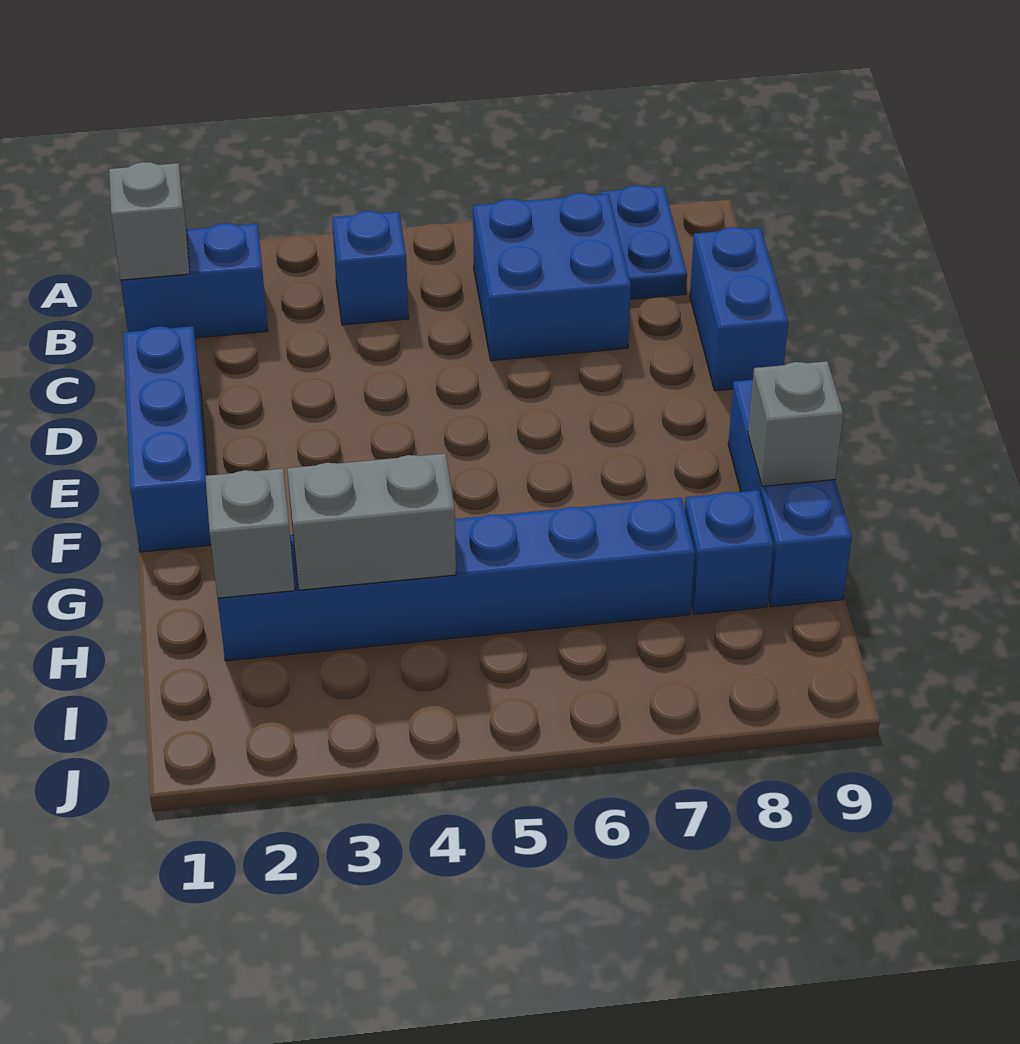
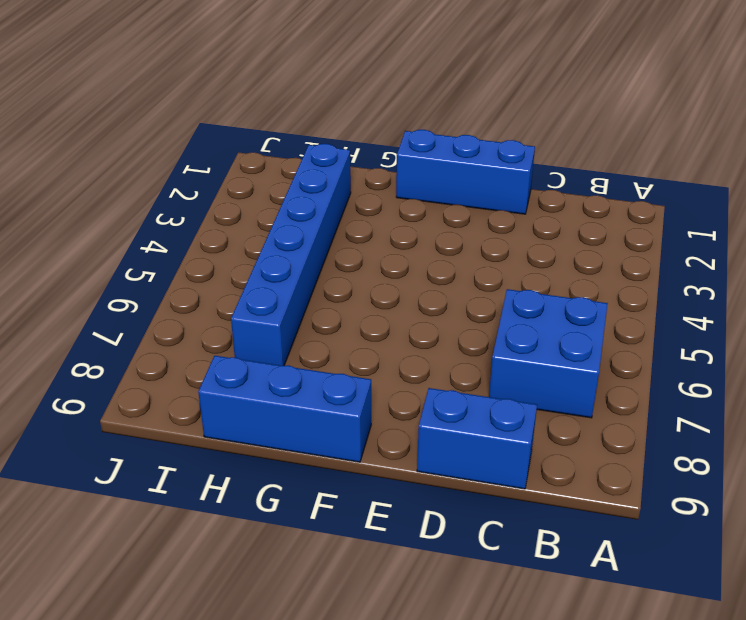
none -> blue plate A8:B8 level 1
none -> blue brick B1:B2 level 1
none -> blue brick B4 level 1

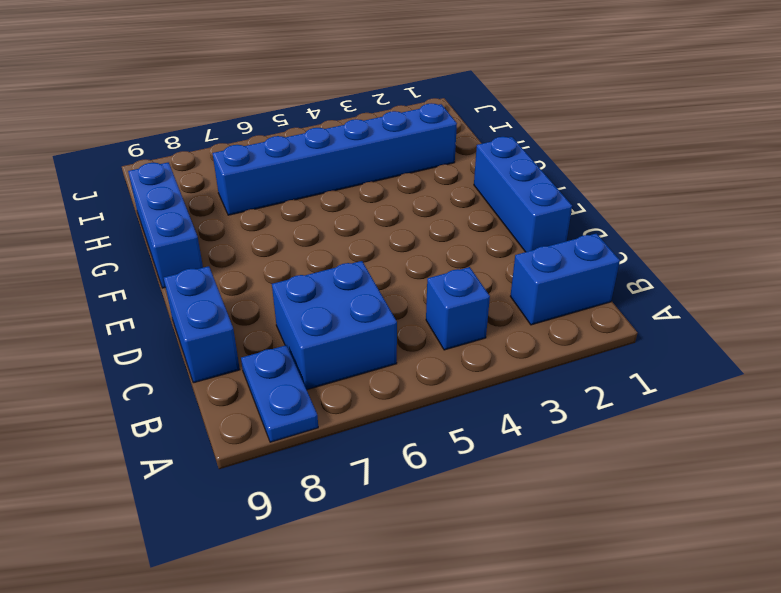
none -> blue brick H8 level 1
none -> grey brick B1 level 2
none -> grey brick G9 level 2

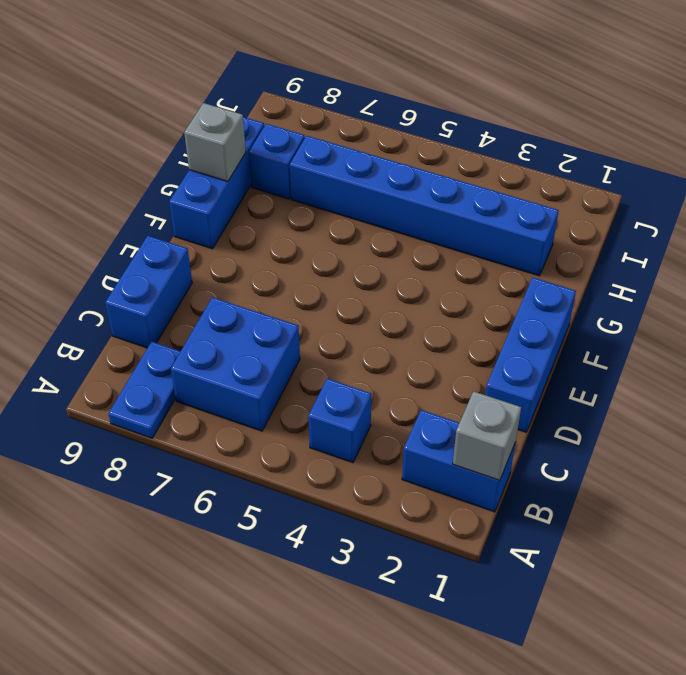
none -> grey brick H2 level 2
none -> grey brick H3:H4 level 2

